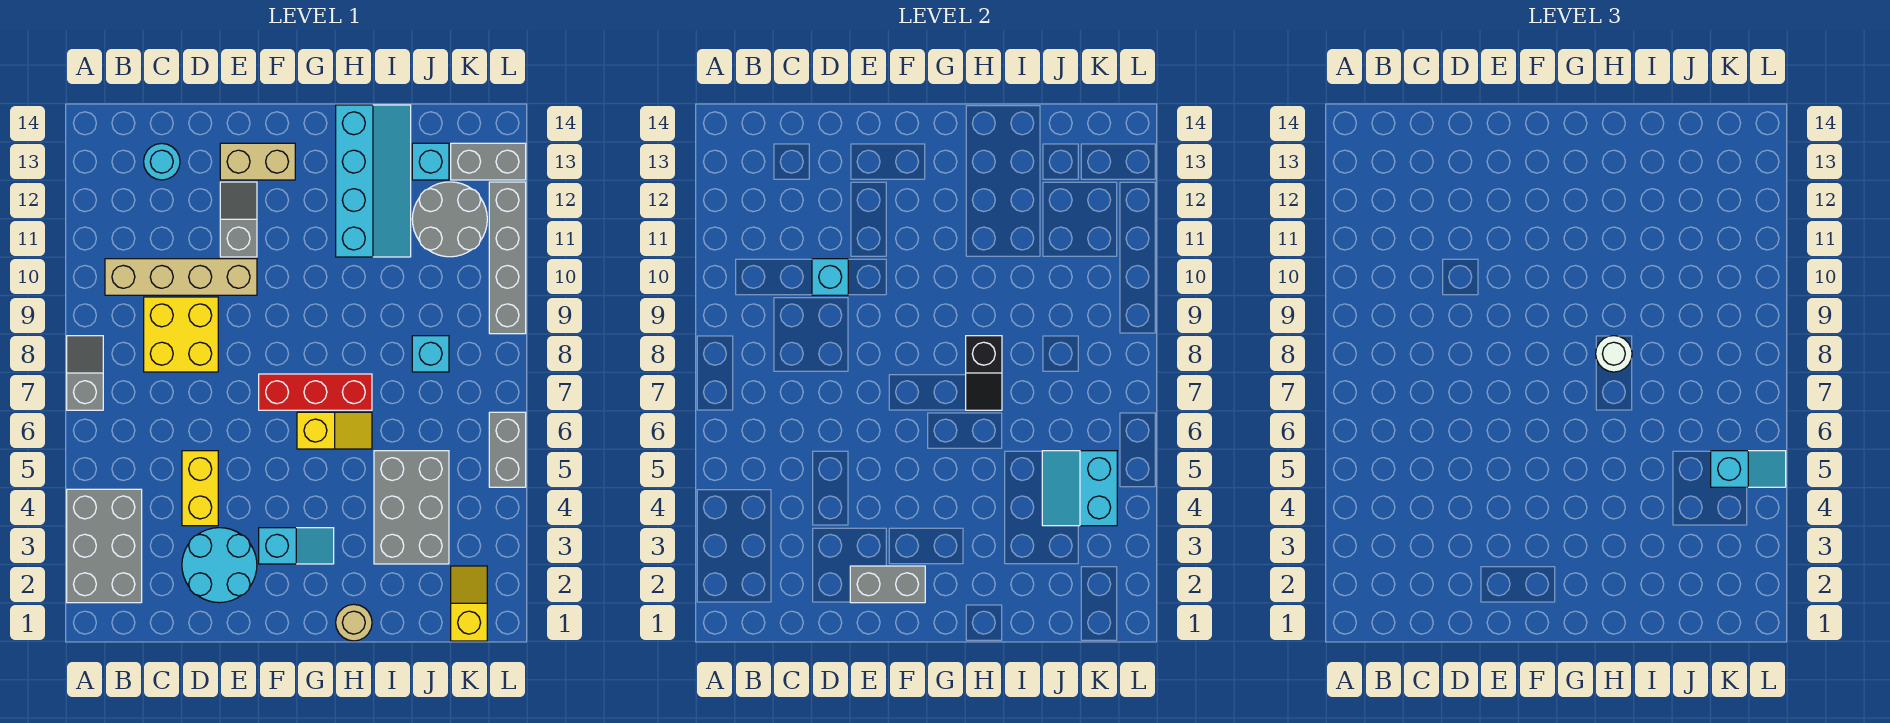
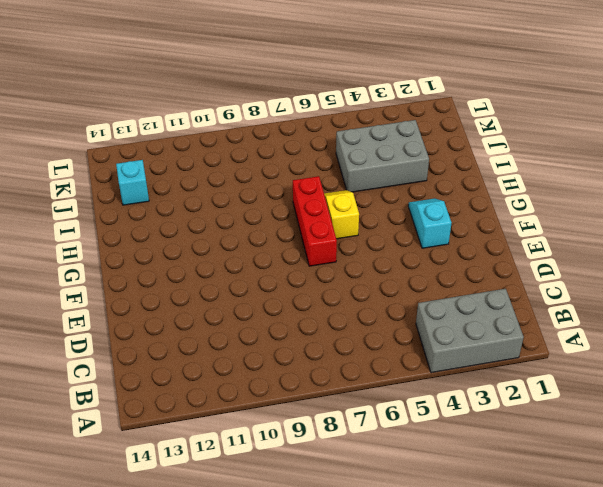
none -> grey slope A7:A8 level 1 top 7
none -> tan brick B10:E10 level 1
none -> yellow brick C8:D9 level 1

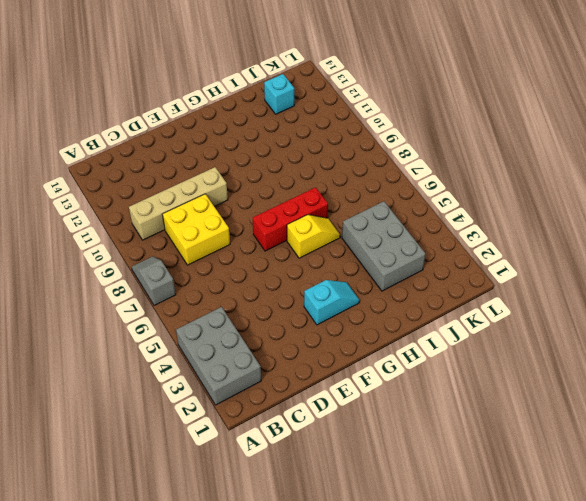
none -> cyan round brick C13 level 1
none -> cyan round brick D2:E3 level 1
none -> yellow brick D4:D5 level 1

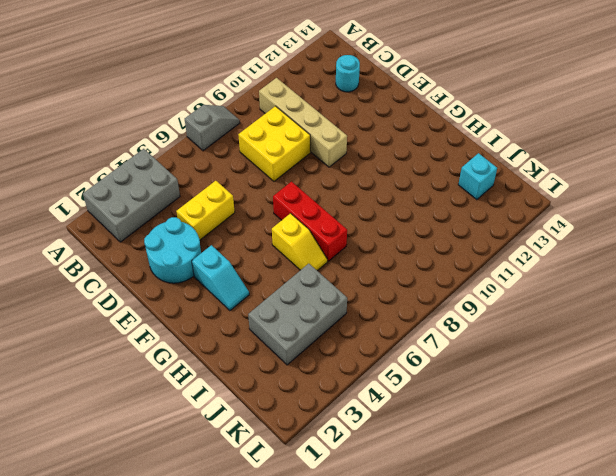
none -> grey slope E11:E12 level 1 top 11
none -> tan brick E13:F13 level 1
none -> tan round brick H1 level 1

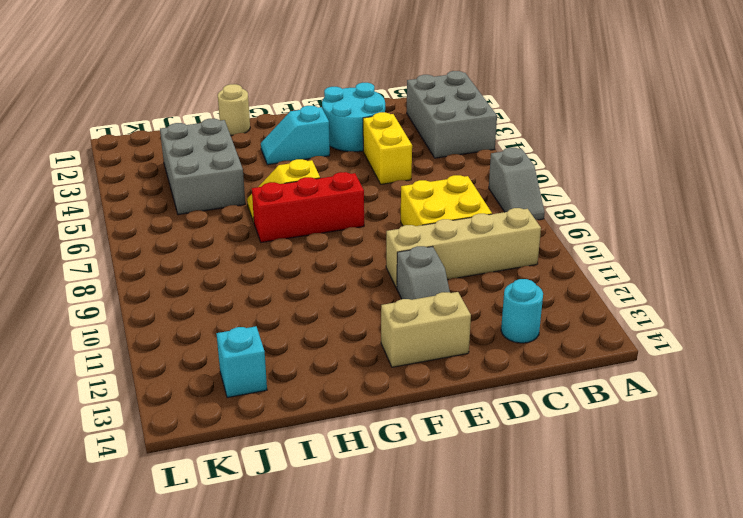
none -> cyan slope H11:I14 level 1 top H
none -> cyan brick J8 level 1
none -> grey round brick J11:K12 level 1

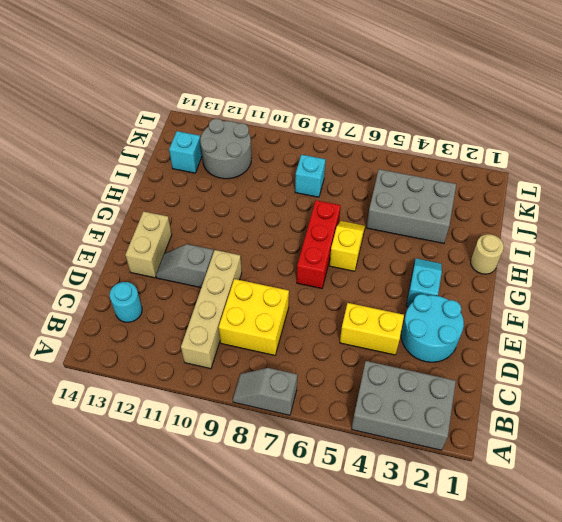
none -> cyan slope H11:I14 level 1 top H
none -> yellow slope K1:K2 level 1 top 1
none -> grey brick K13:L13 level 1

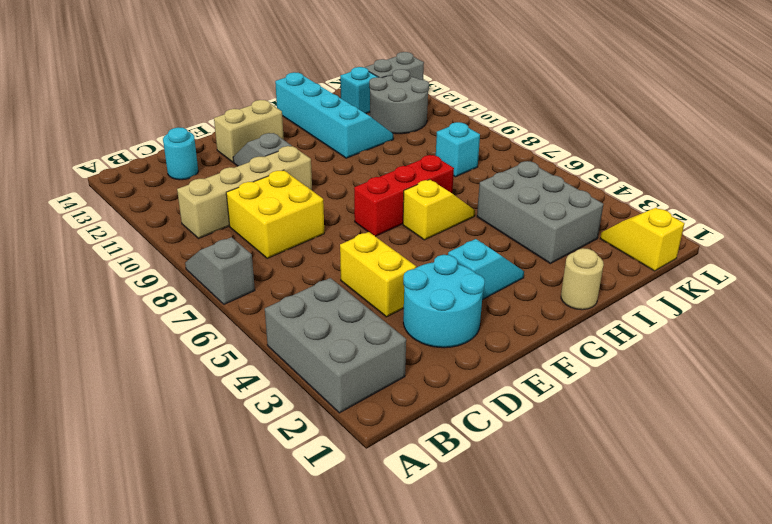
none -> grey brick L5:L6 level 1
none -> grey brick L9:L12 level 1
none -> cyan brick D10 level 2

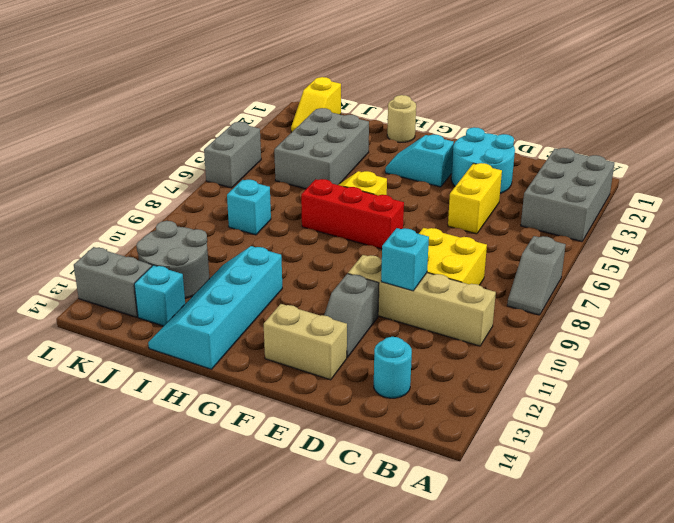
none -> grey brick L9:L12 level 1
none -> grey brick E2:F2 level 2
none -> black slope H7:H8 level 2 top 8

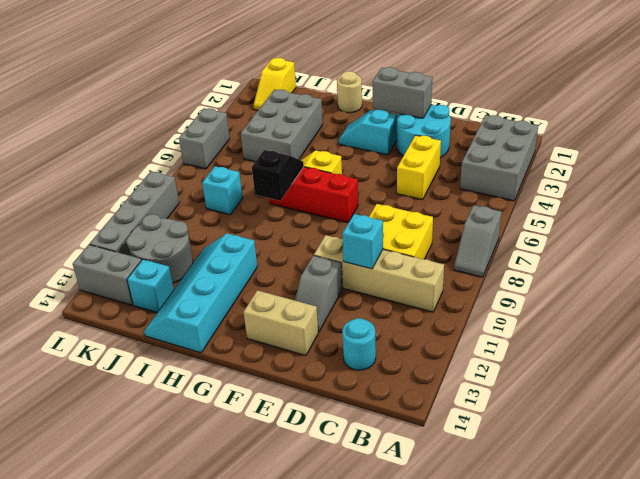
none -> cyan slope J4:K5 level 2 top K
none -> white round brick H8 level 3
none -> cyan slope K5:L5 level 3 top K

